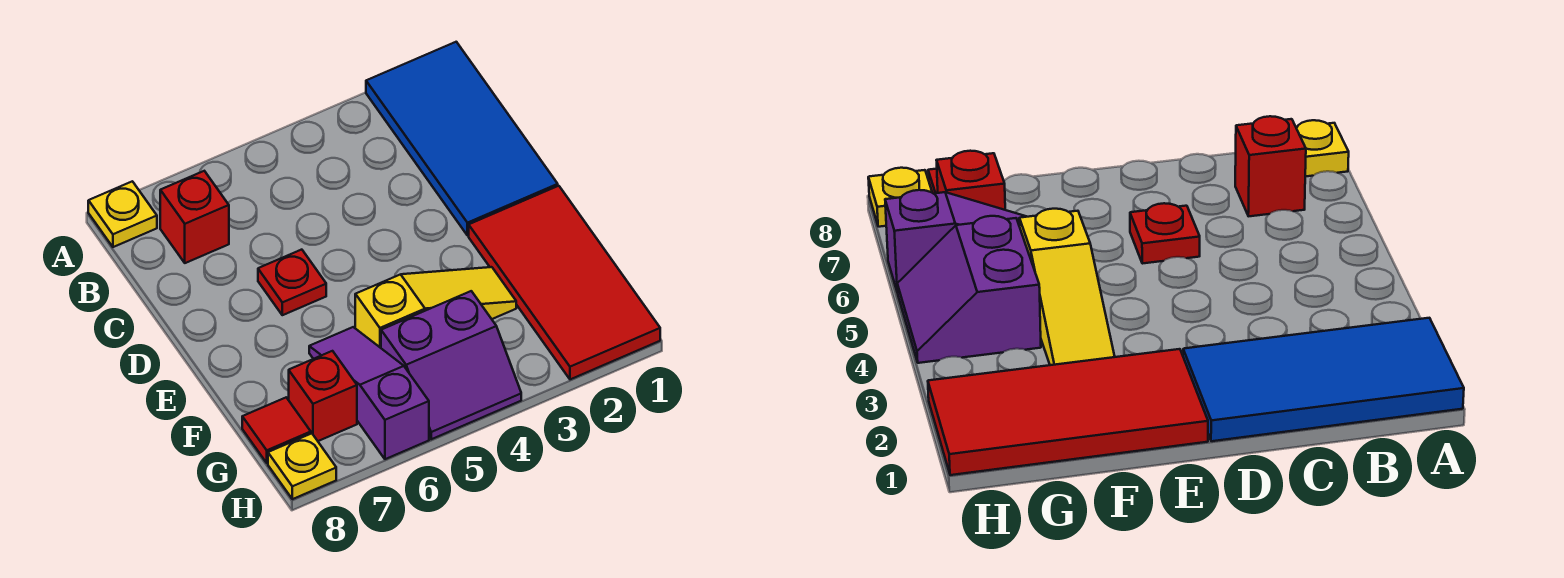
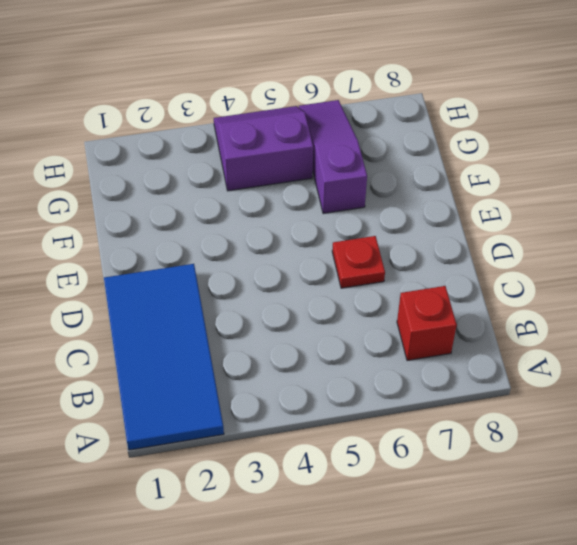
purple slope F6:H6 level 1 top F -> purple slope F6:H6 level 1 top H
none -> yellow plate A8 level 1
none -> red tile E1:H2 level 1

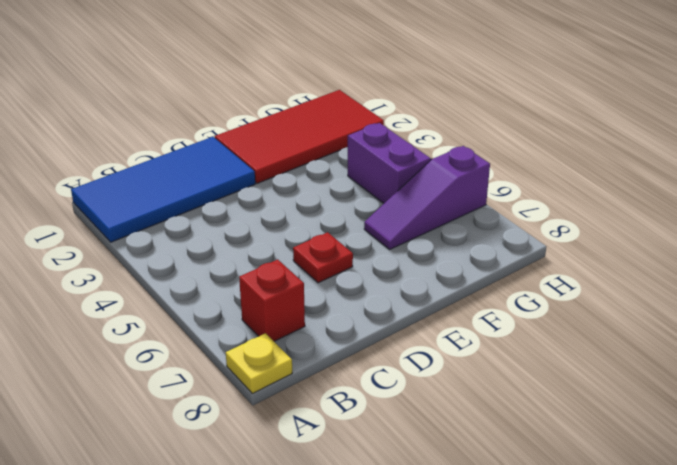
none -> yellow slope F3:F5 level 1 top 5
none -> red brick G7 level 1

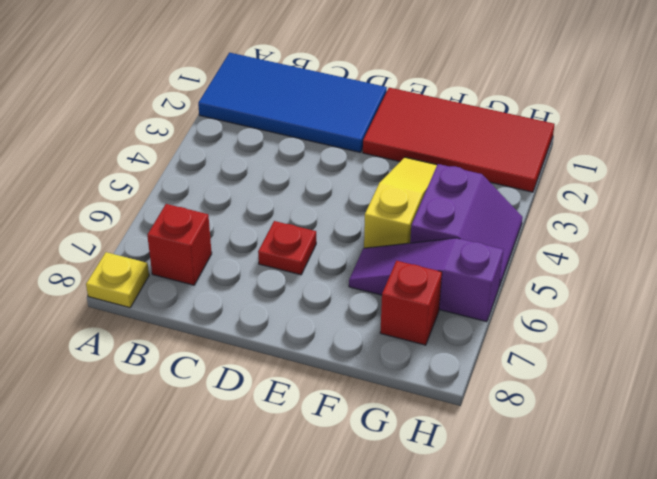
none -> red tile G8 level 1
none -> yellow plate H8 level 1

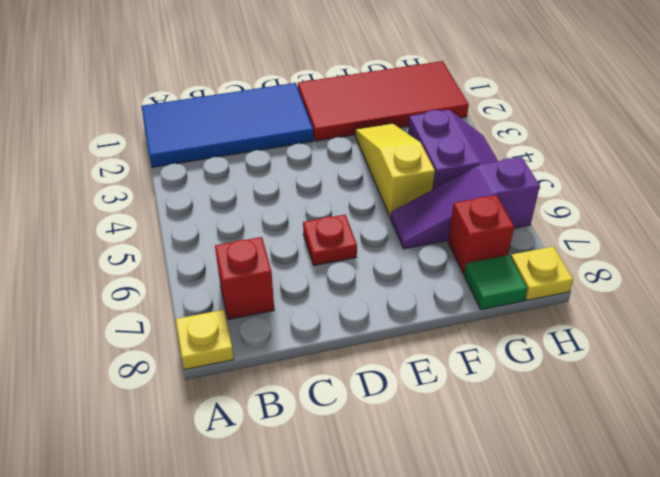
green tile G8 level 1 -> red tile G8 level 1

